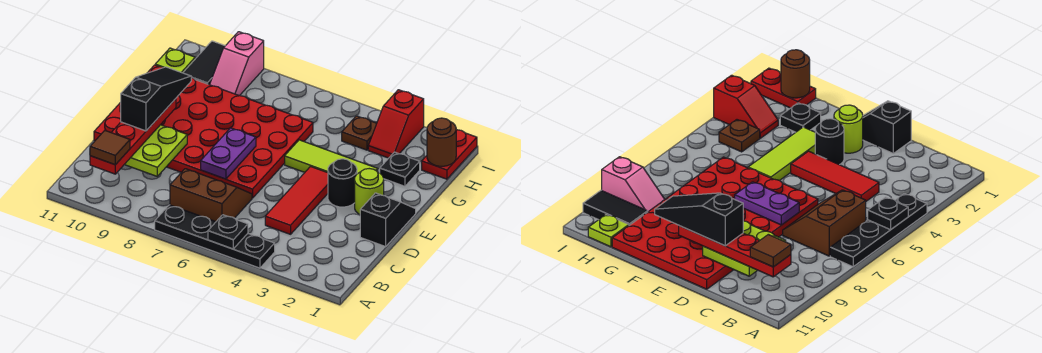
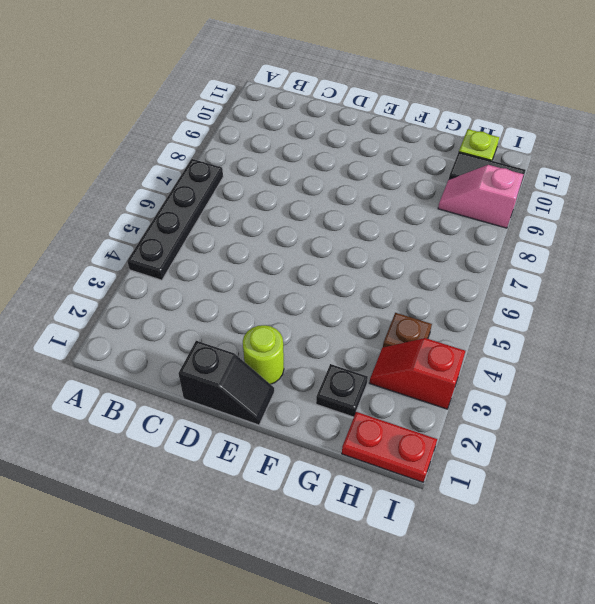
none -> brown slope B6:C7 level 1 top B
none -> red tile C4:E4 level 1
none -> red plate D6:G11 level 1

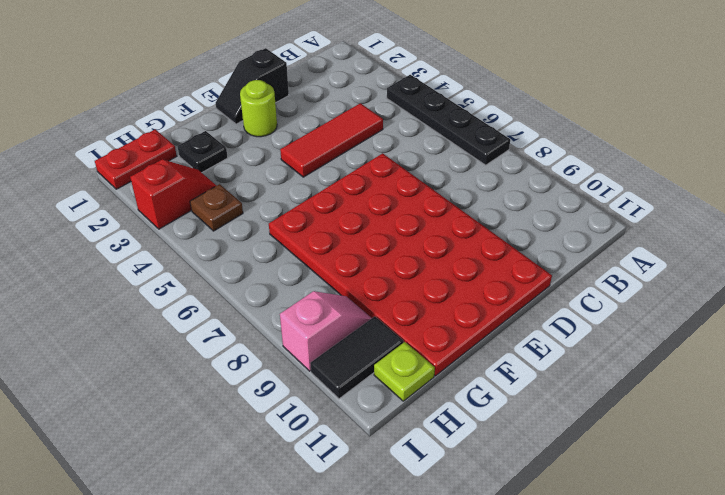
none -> brown slope B6:C7 level 1 top B
none -> black round brick E3 level 1
none -> lime tile F3:F5 level 1

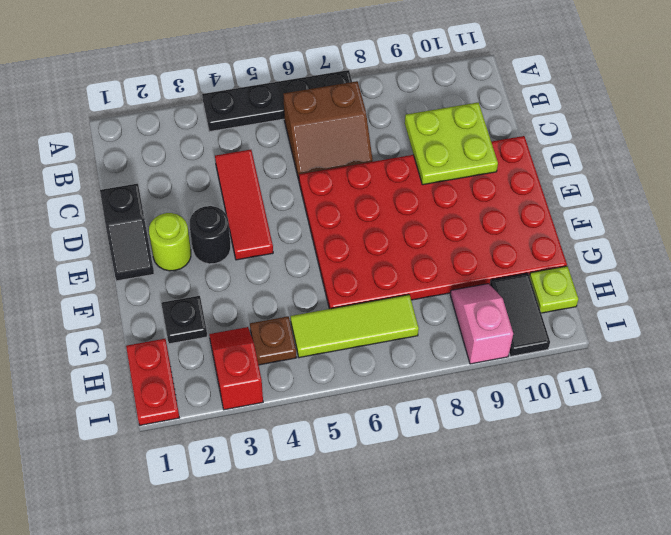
lime tile H5:H7 level 1 -> lime tile F3:F5 level 1
none -> black plate A5 level 2
none -> purple plate D7:E7 level 2
none -> brown round brick H1 level 2

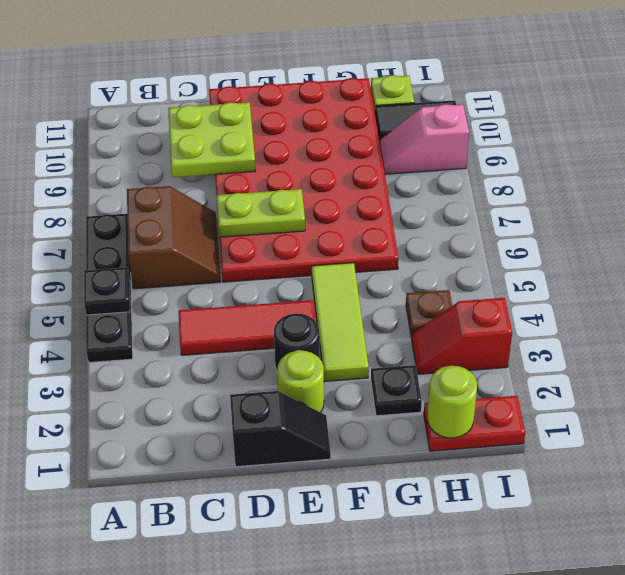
lime plate D7:E7 level 2 -> purple plate D7:E7 level 2
lime round brick H1 level 2 -> brown round brick H1 level 2
none -> red plate B10:E10 level 3
none -> brown tile B10 level 4
none -> black slope D10:F10 level 4 top D

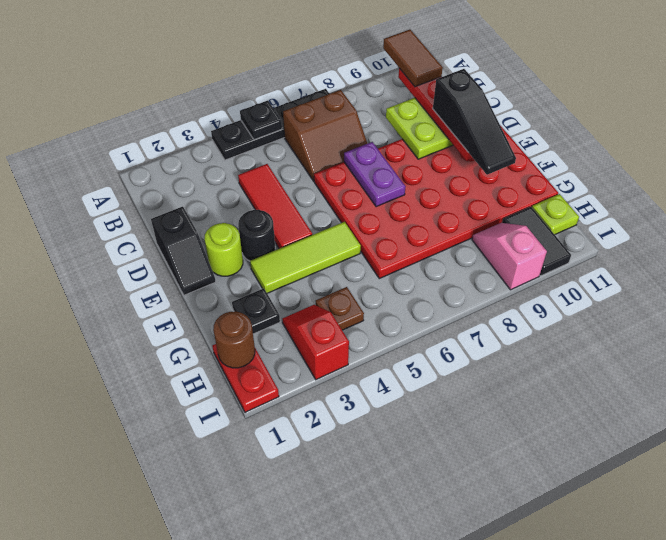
brown tile A10:B10 level 4 -> brown tile B10 level 4

